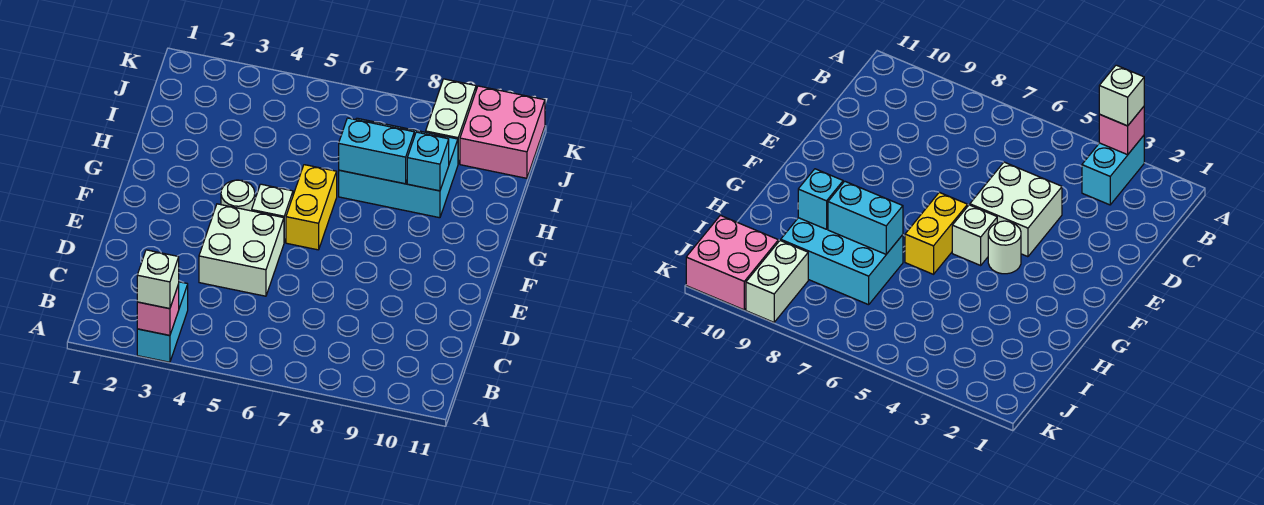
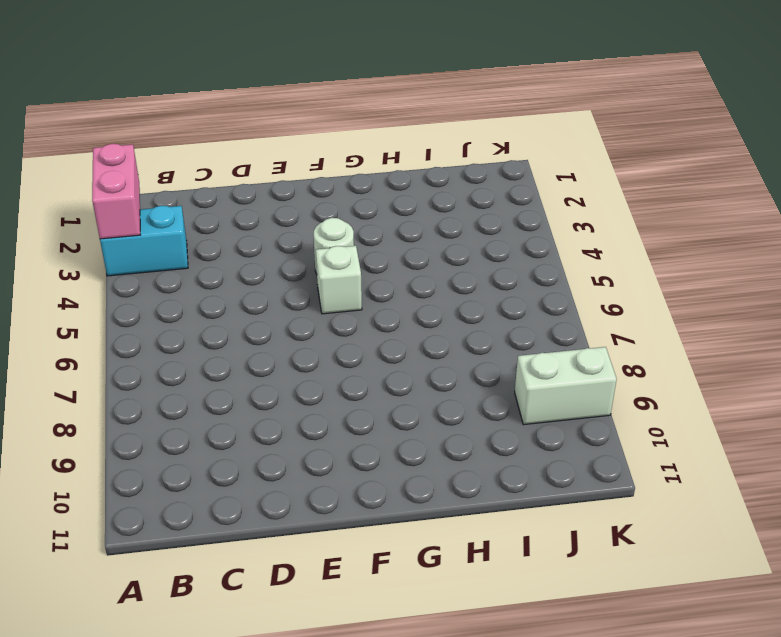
pink brick A2:A3 level 2 -> pink brick A3 level 2
none -> white brick D4:E5 level 1
none -> yellow brick F6:G6 level 1
none -> cyan brick H7:I9 level 1

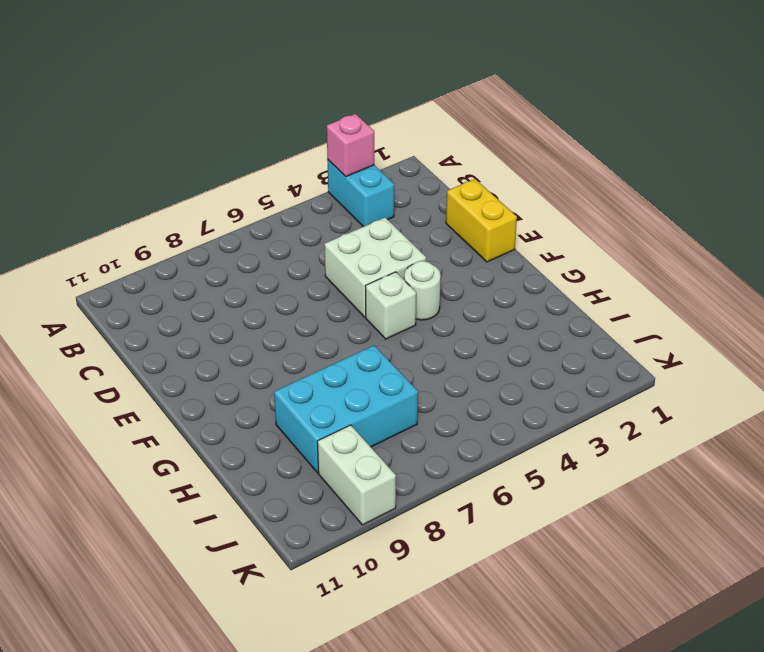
yellow brick D1:E1 level 1 -> yellow brick F6:G6 level 1
none -> pink brick J10:K11 level 1
none -> cyan brick H7:H8 level 2
none -> cyan brick H9 level 2

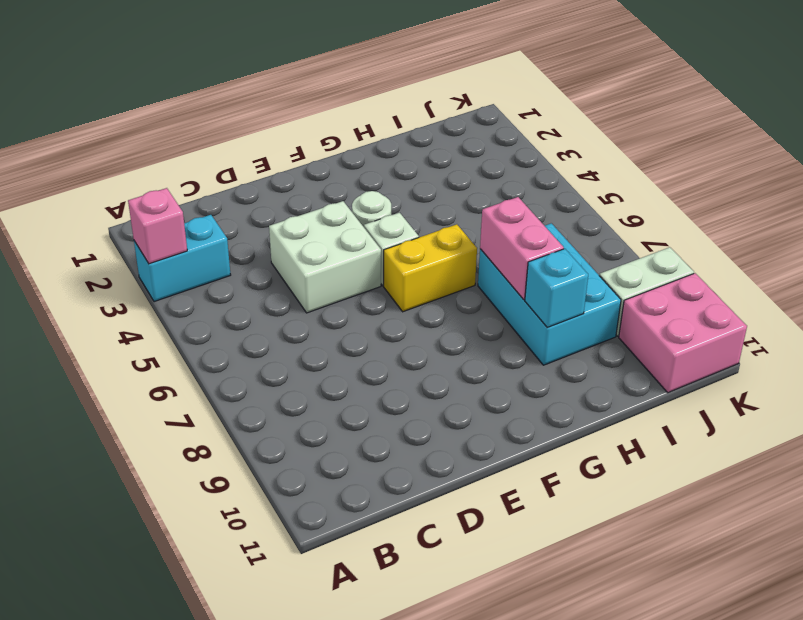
pink brick H7:H8 level 2 -> cyan brick H7:H8 level 2
none -> white brick A3 level 3

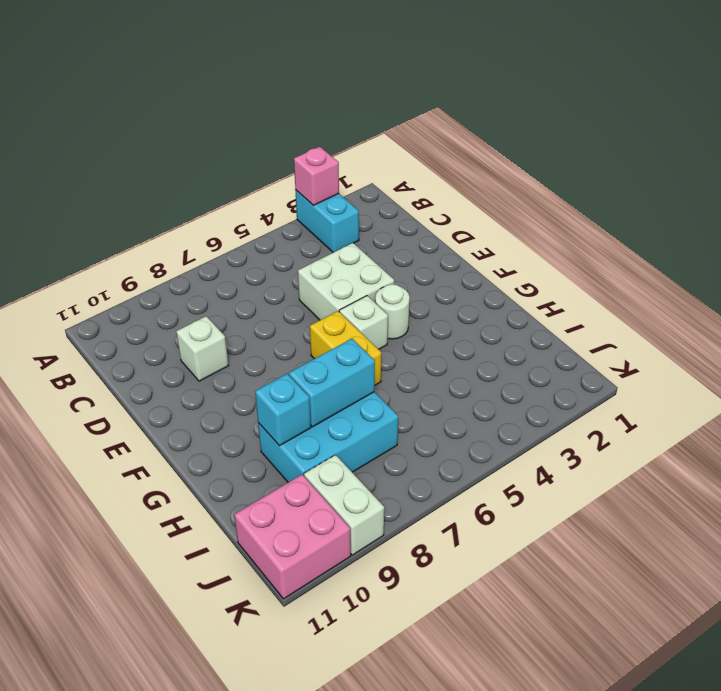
white brick D9 level 1 -> white brick A3 level 3

